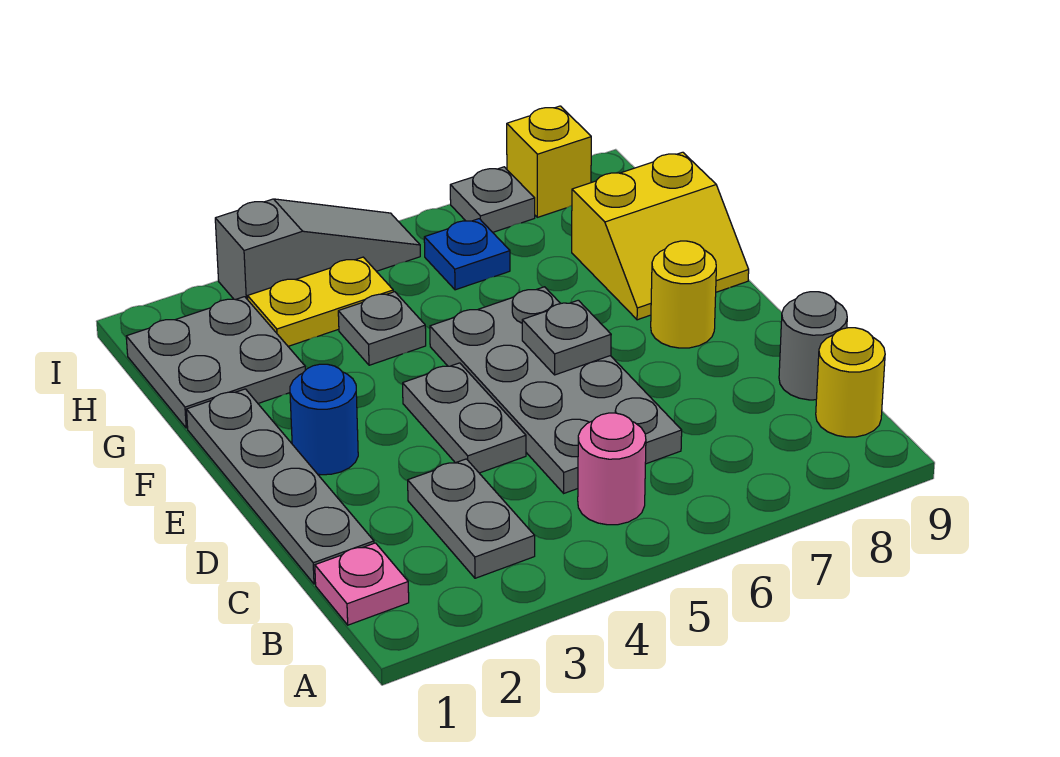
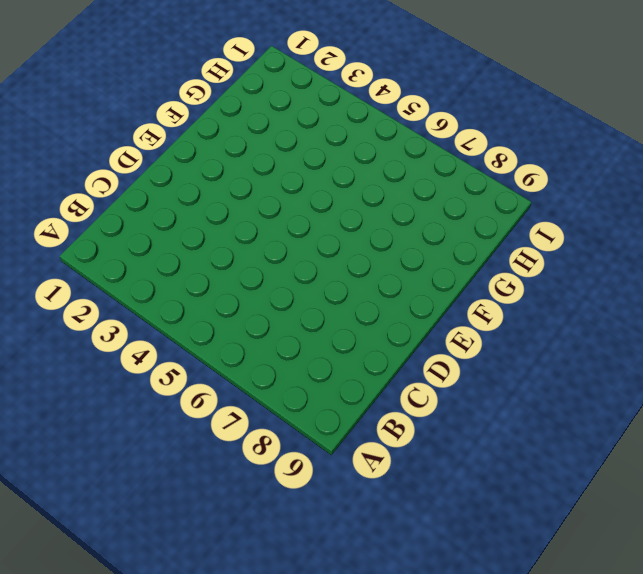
none -> pink plate B1 level 1
none -> grey plate B3:C3 level 1
none -> pink round brick B5 level 1

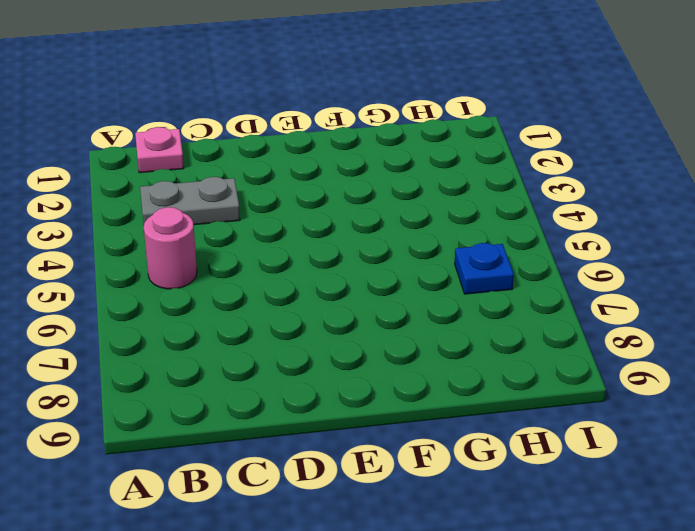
none -> yellow round brick B9 level 1
none -> grey plate C1:F1 level 1
none -> grey plate C5:F6 level 1

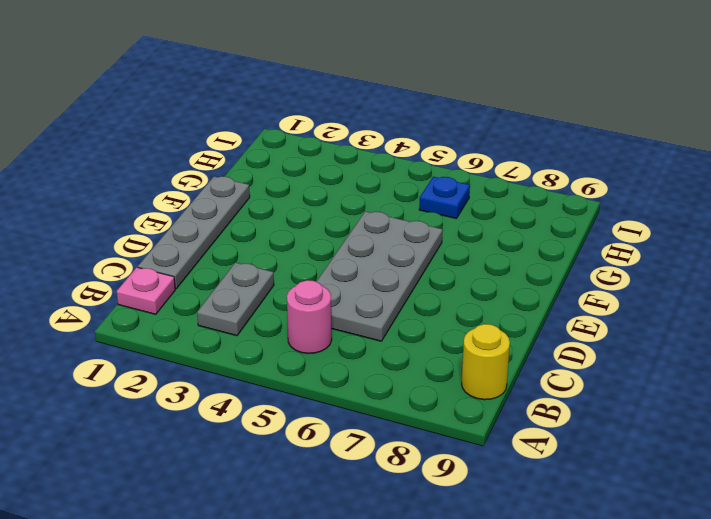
none -> grey round brick C9 level 1
none -> grey plate D4:E4 level 1
none -> blue round brick E2 level 1

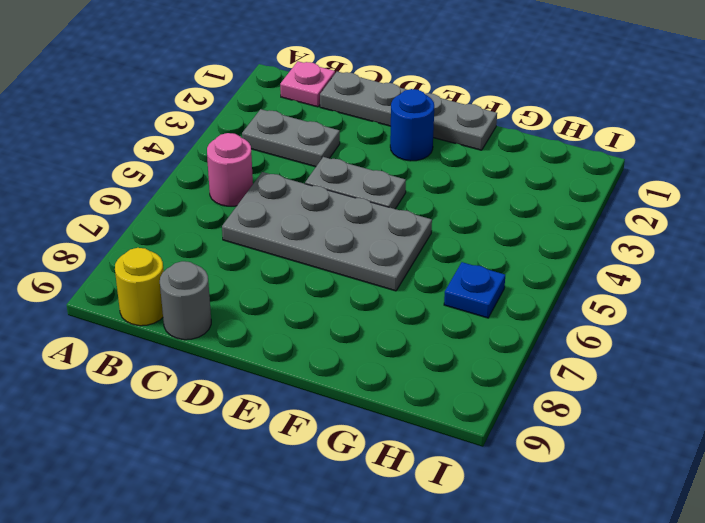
none -> yellow round brick E8 level 1
none -> yellow slope F8:G9 level 1 top G
none -> grey plate G1:H2 level 1

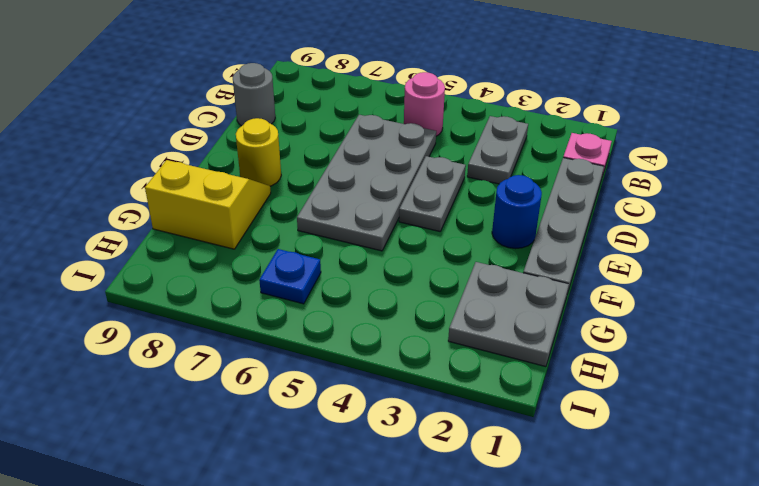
none -> yellow round brick B9 level 1
none -> grey plate G4 level 1
none -> yellow plate H3:H4 level 1

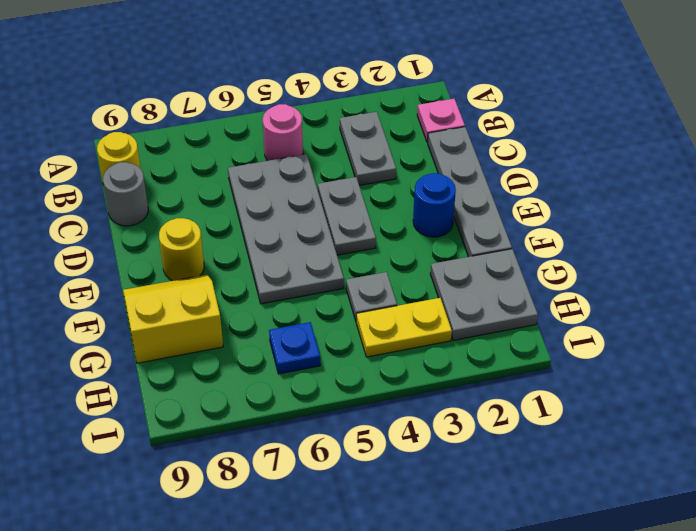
none -> grey slope I3:I5 level 1 top 3
none -> grey plate I7 level 1
none -> yellow brick I8 level 1

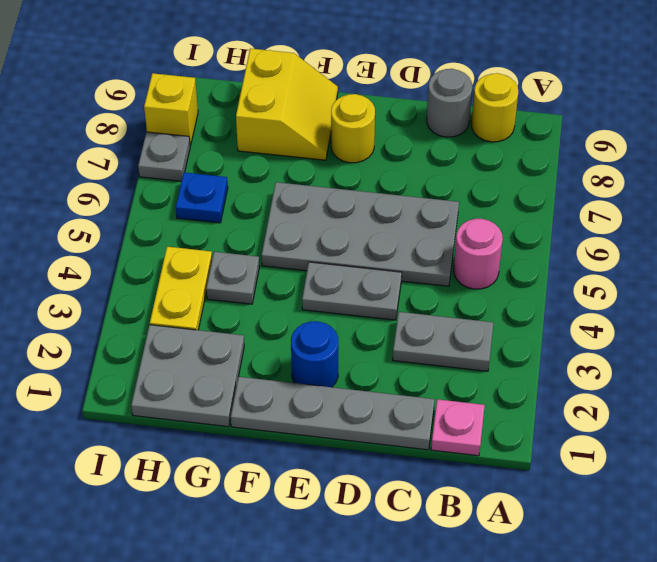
none -> grey slope I3:I5 level 1 top 3
none -> grey plate E6 level 2

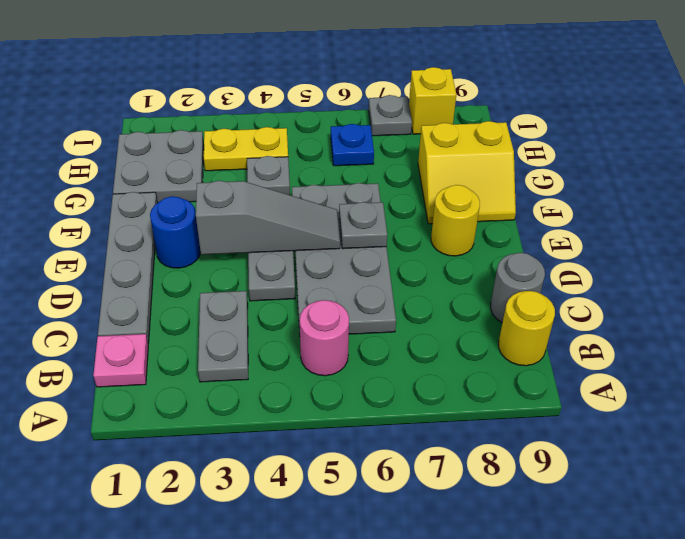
grey slope E3:E5 level 2 top 3 -> grey slope I3:I5 level 1 top 3

